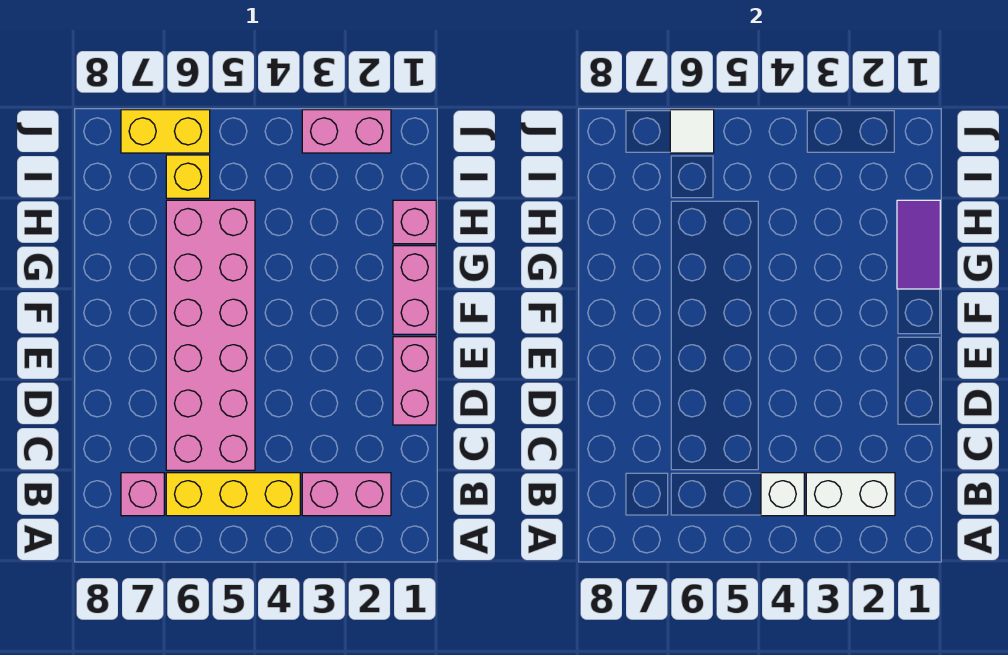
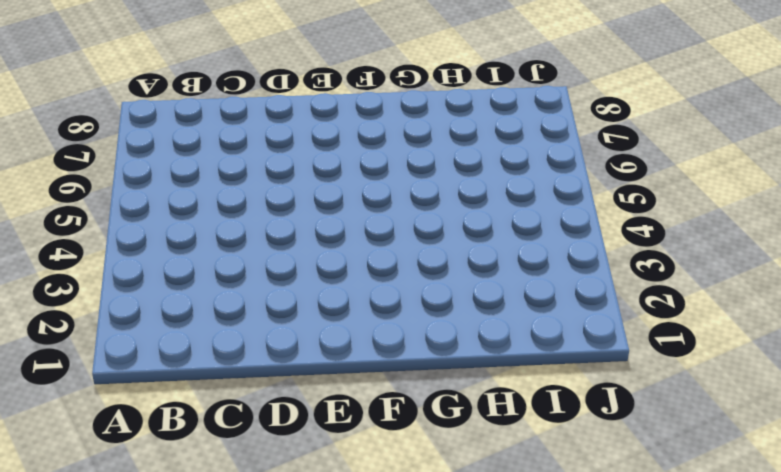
none -> pink brick B2:B3 level 1
none -> yellow brick B4:B6 level 1
none -> pink brick B7 level 1

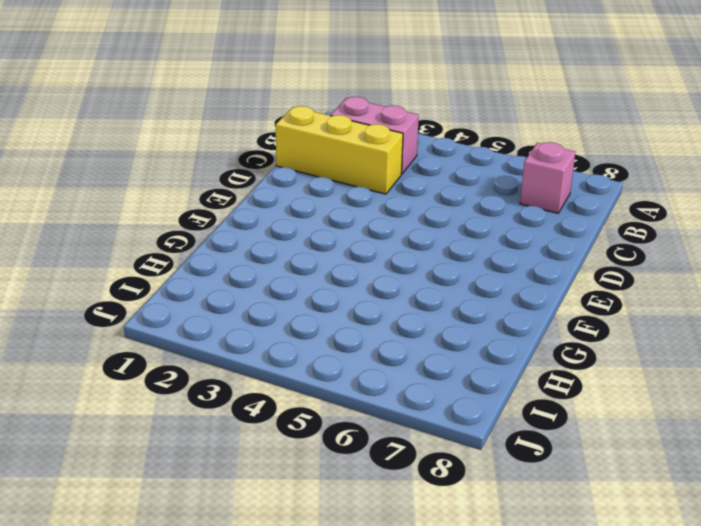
yellow brick C1:C3 level 1 -> yellow brick B4:B6 level 1
none -> pink brick C5:H6 level 1
none -> pink brick D1:E1 level 1
none -> pink brick F1:G1 level 1

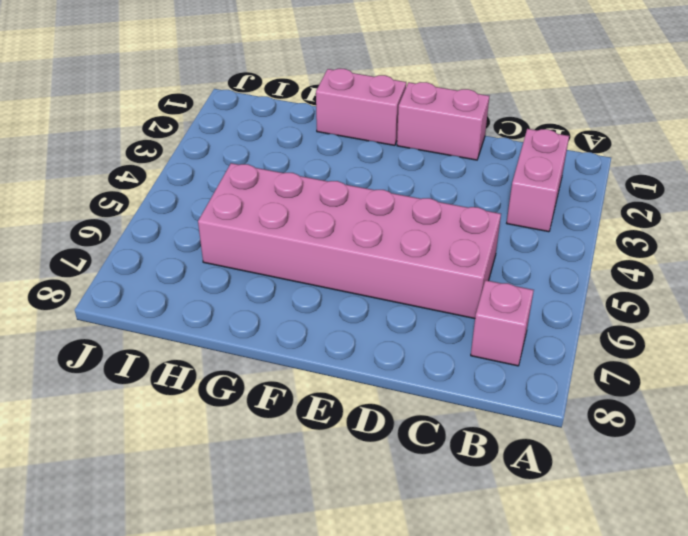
none -> yellow brick B4:B6 level 1
none -> pink brick H1 level 1
none -> yellow brick I6 level 1

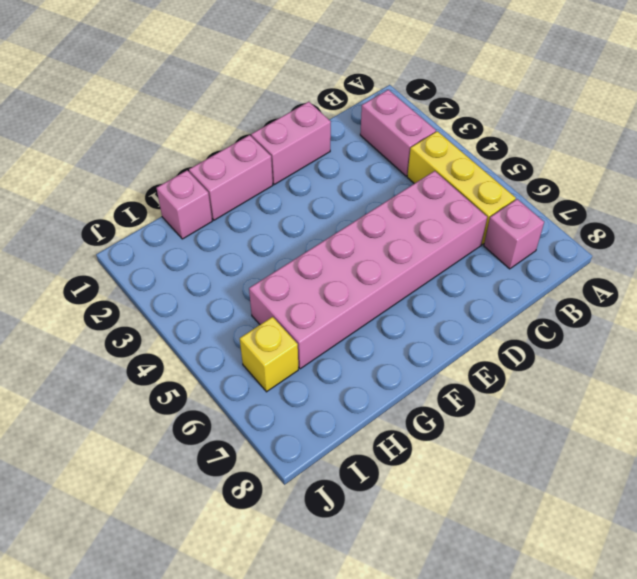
none -> pink brick J2:J3 level 1
none -> yellow brick J6:J7 level 1
none -> white brick B2:B3 level 2

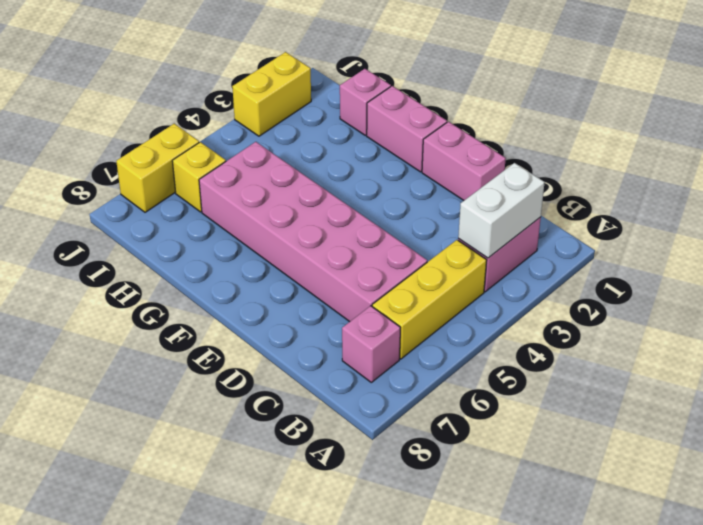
yellow brick J2:J3 level 1 -> pink brick J2:J3 level 1
none -> white brick B4 level 2
none -> purple tile G1:H1 level 2
none -> white tile J6 level 2

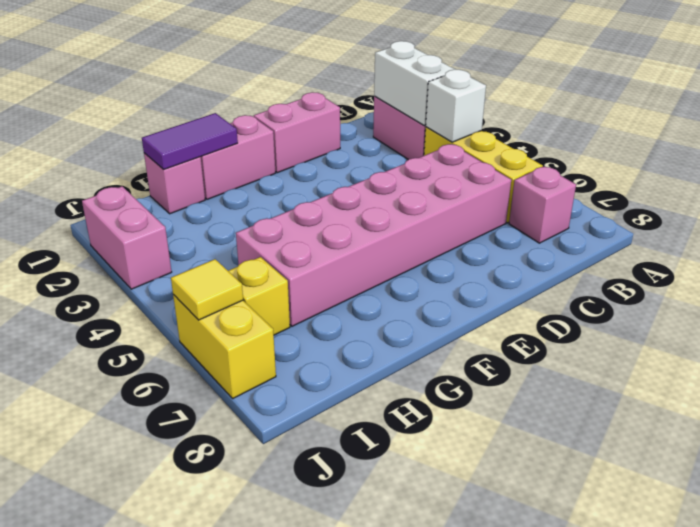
yellow tile J6 level 2 -> white tile J6 level 2

